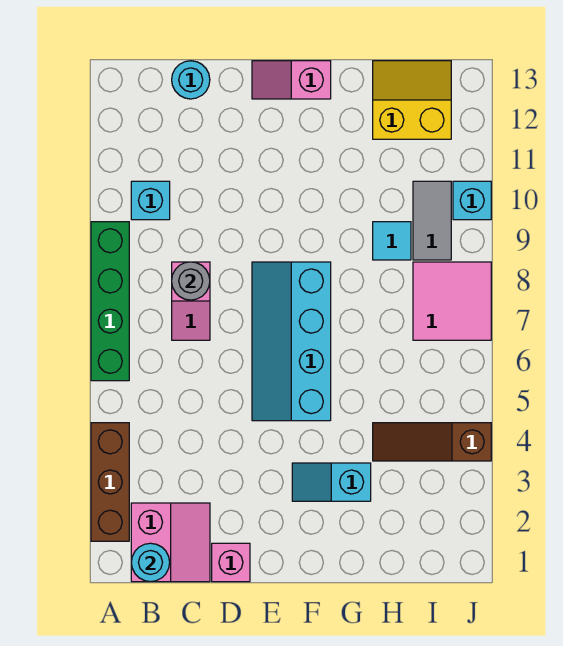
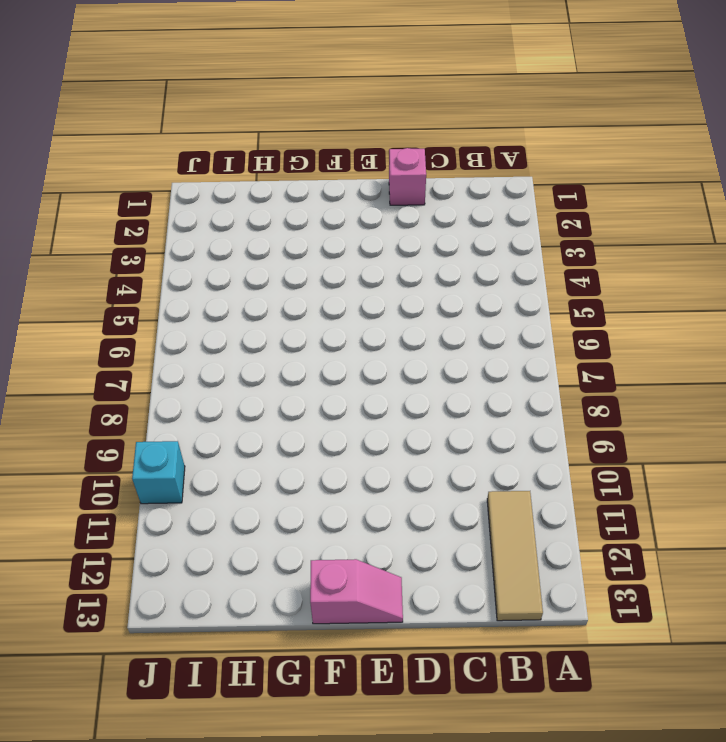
tan tile B11:B13 level 1 -> none
none -> brown brick A2:A4 level 1
none -> green brick A6:A9 level 1
none -> pink slope B1:C2 level 1 top B

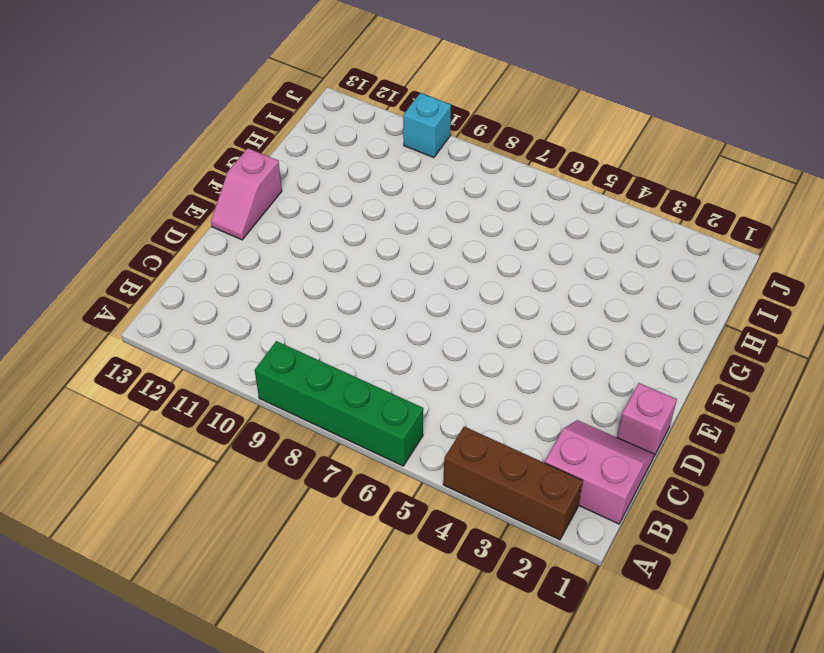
none -> cyan brick B10 level 1
none -> pink slope C7:C8 level 1 top 8
none -> cyan round brick C13 level 1

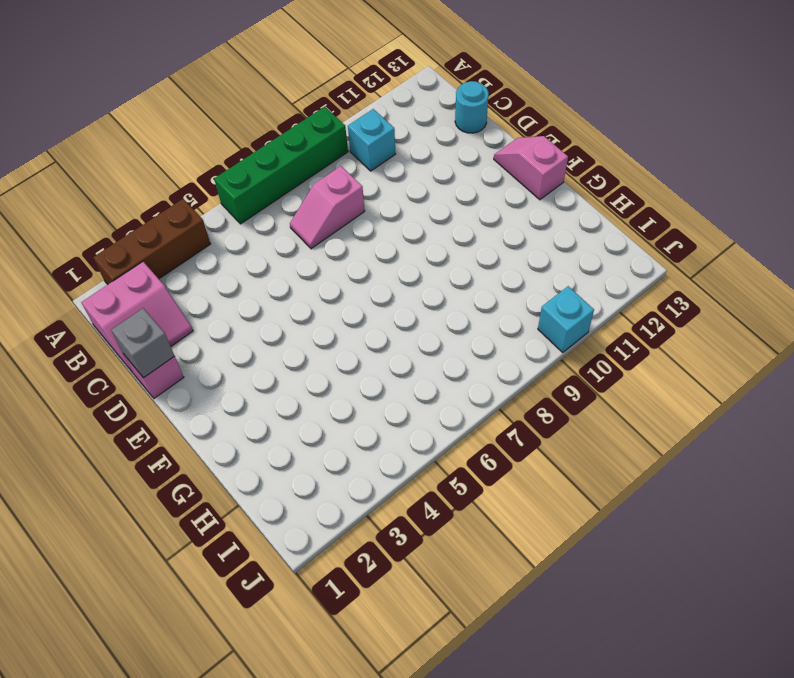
grey brick D1 level 2 -> none
none -> cyan slope E5:F8 level 1 top F
none -> cyan slope F3:G3 level 1 top G
none -> brown slope H4:J4 level 1 top J

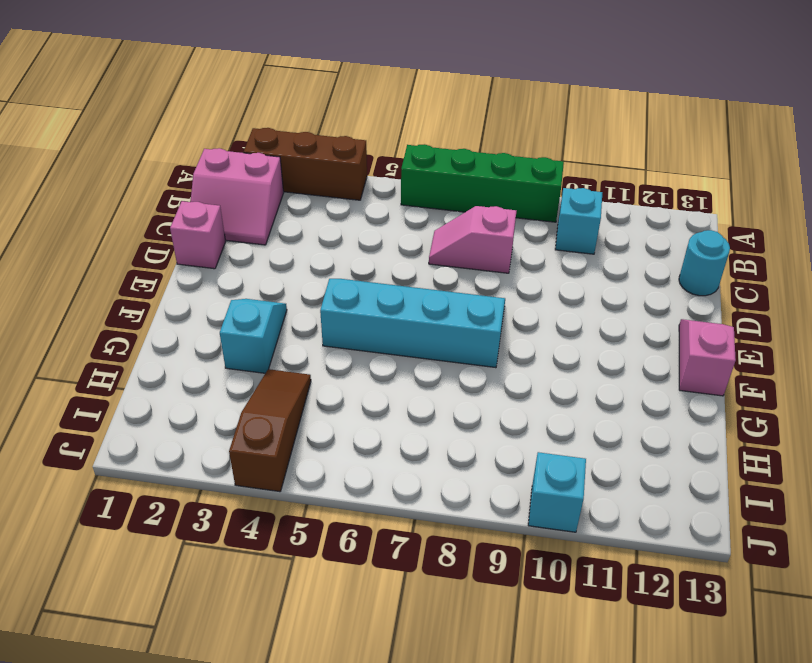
none -> cyan tile H9 level 1
none -> yellow slope H12:I13 level 1 top 12
none -> pink tile I7:J8 level 1

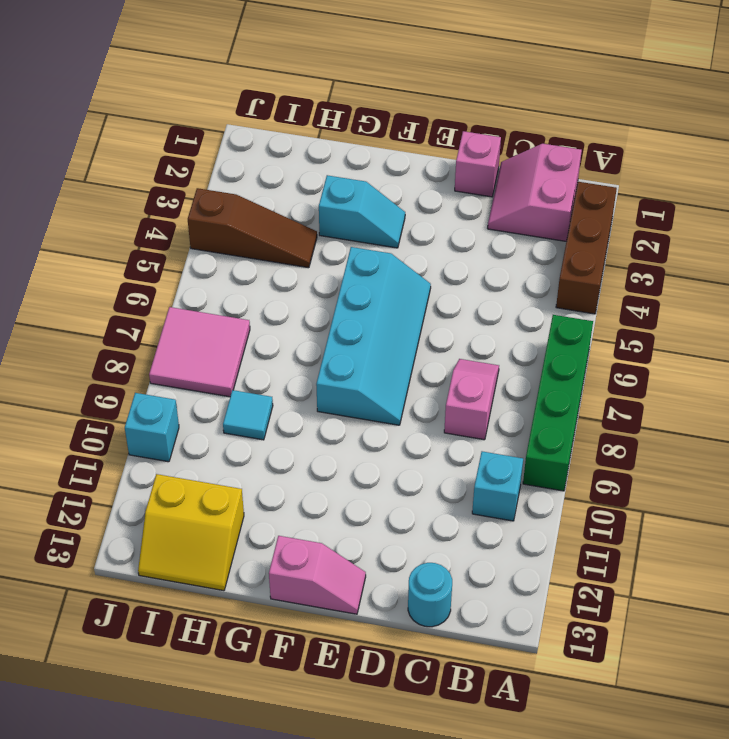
none -> grey tile I9:I10 level 1
none -> cyan round brick B1 level 2
none -> grey round brick C8 level 2

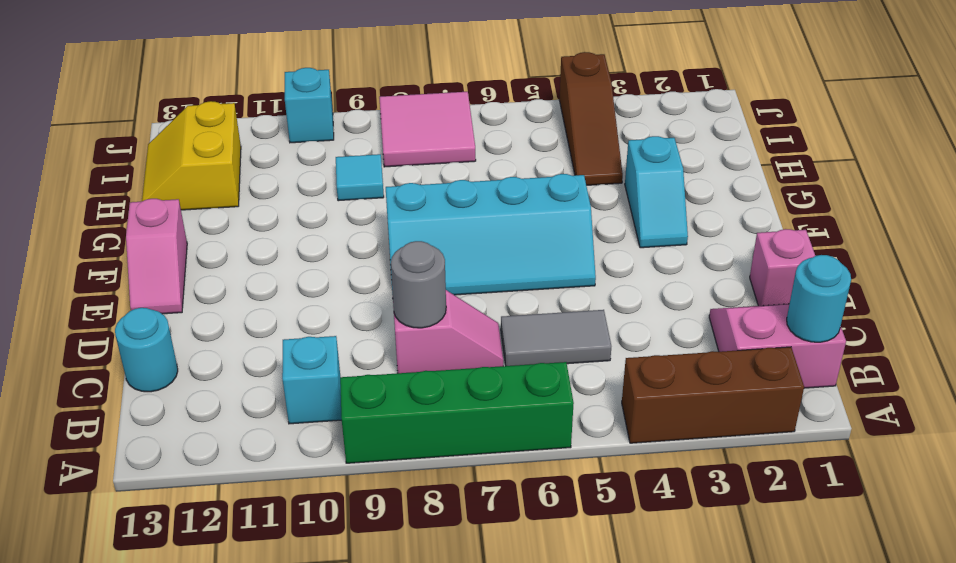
grey tile C5:C6 level 1 -> grey tile I9:I10 level 1

